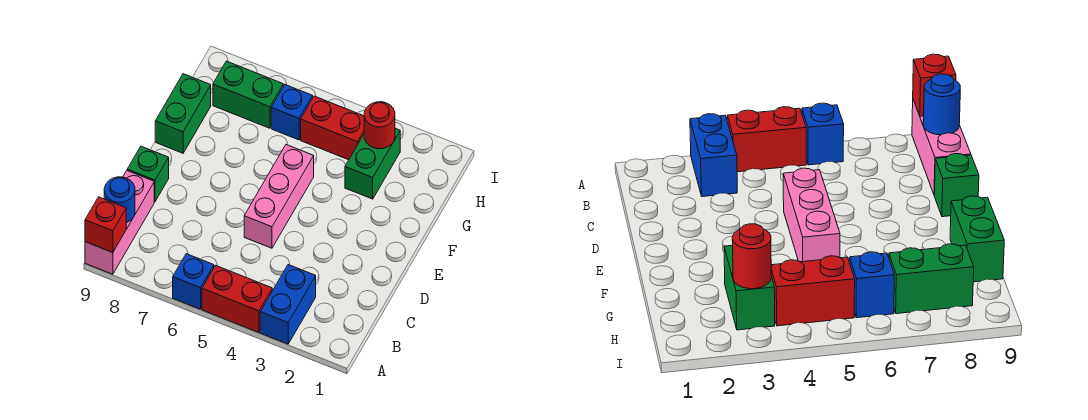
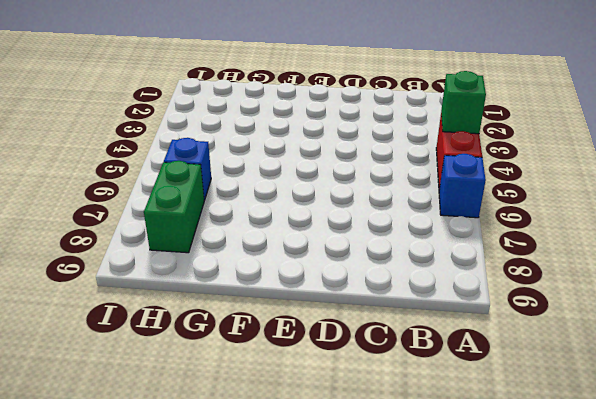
green brick A4 level 2 -> green brick D9 level 1
none -> blue brick A3:B3 level 1
none -> pink brick A9:C9 level 1
none -> pink brick D5:F5 level 1

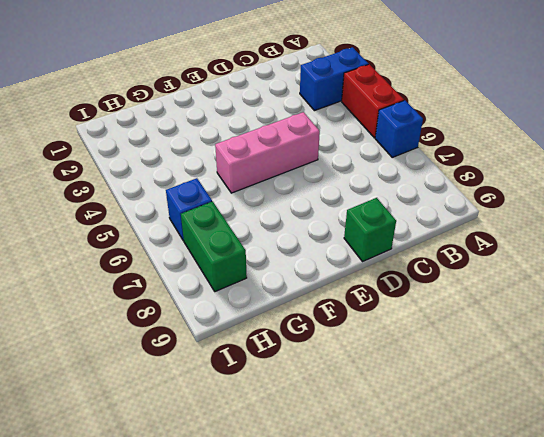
none -> pink brick A9:C9 level 1
none -> green brick F9:G9 level 1
none -> green brick G3:H3 level 1

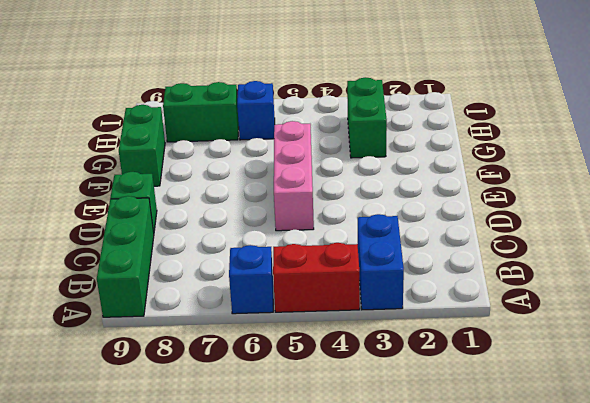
green brick A9:C9 level 1 -> pink brick A9:C9 level 1
none -> red brick H4:H5 level 1
none -> red brick A9 level 2
none -> blue round brick B9 level 2

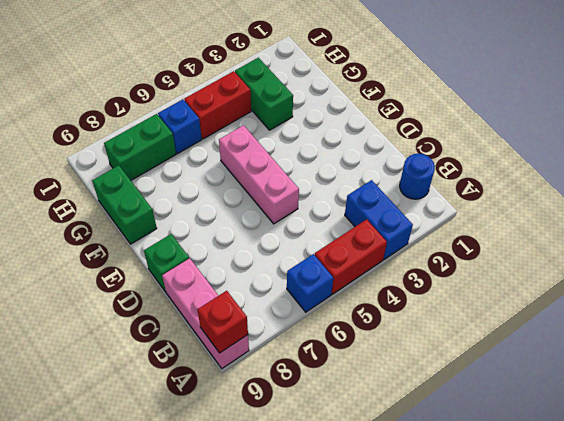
blue round brick B1 level 1 -> blue round brick B9 level 2
none -> red round brick H3 level 2

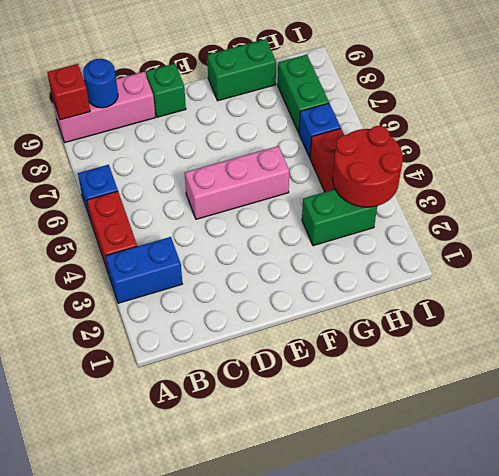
red round brick H3:I4 level 2 -> red round brick H3 level 2

